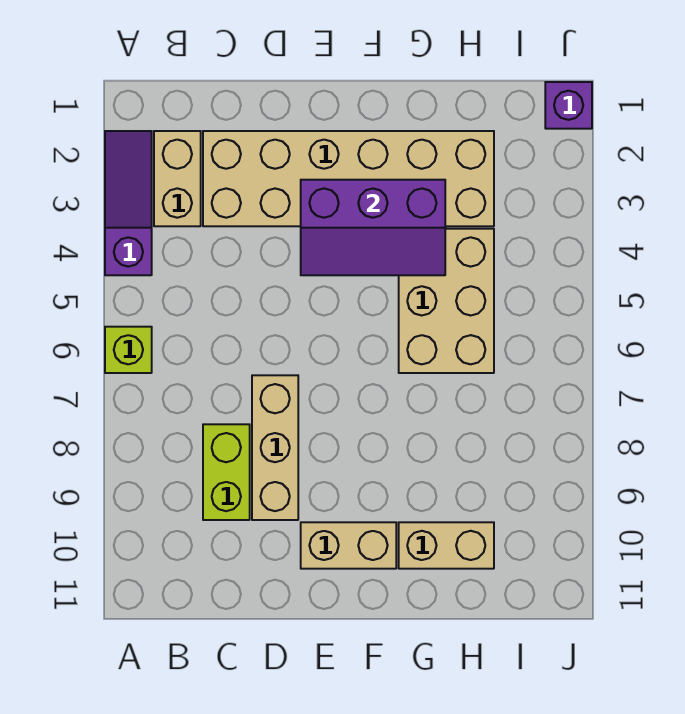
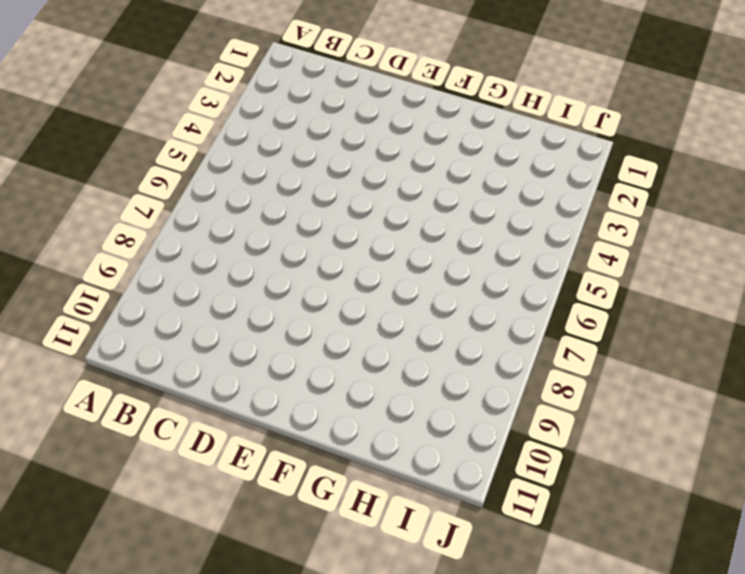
none -> purple slope A2:A4 level 1 top 4
none -> lime brick A6 level 1

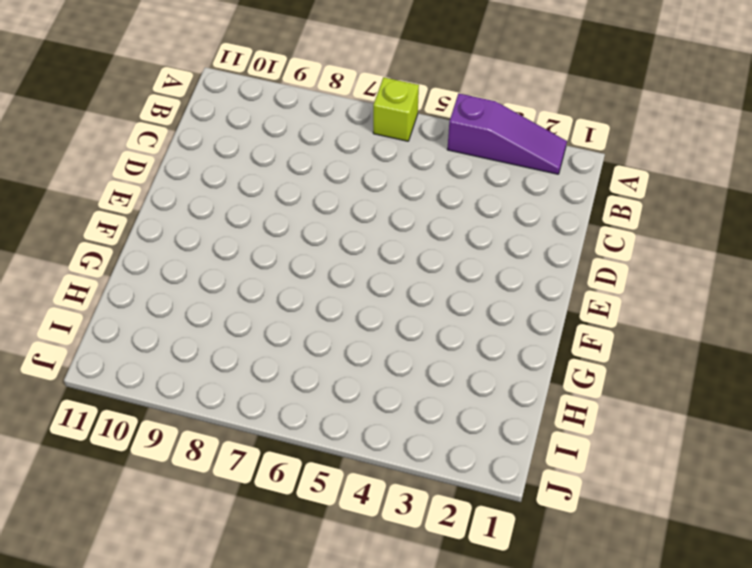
none -> tan brick B2:B3 level 1
none -> tan brick C2:H3 level 1

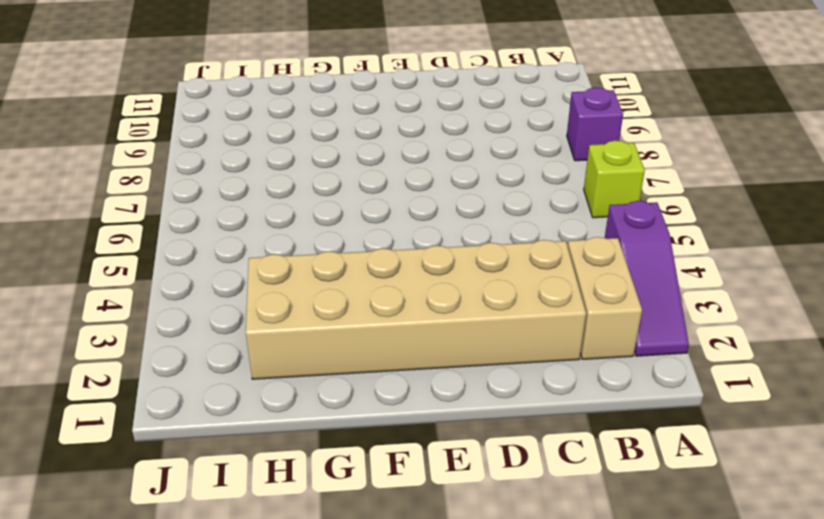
purple brick A8 level 1 -> purple brick J1 level 1
none -> lime brick C8:C9 level 1
none -> tan brick D7:D9 level 1

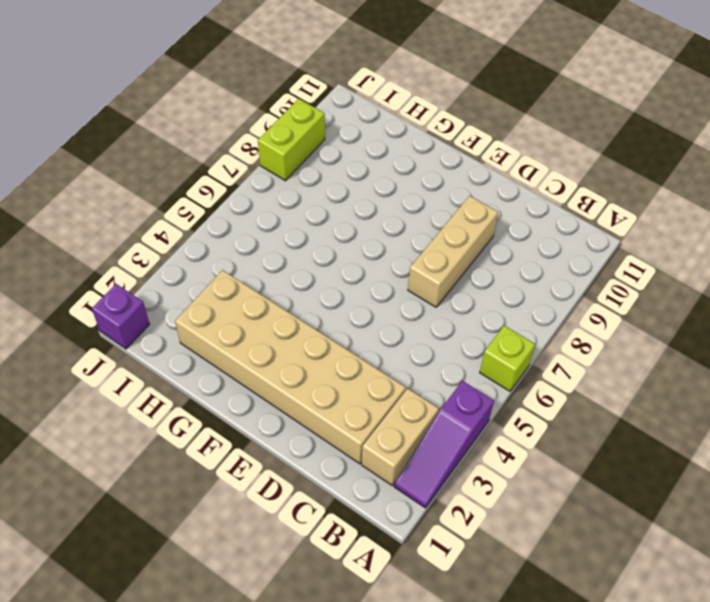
lime brick J8:J9 level 1 -> lime brick C8:C9 level 1
none -> tan brick E10:F10 level 1
none -> tan brick G4:H6 level 1

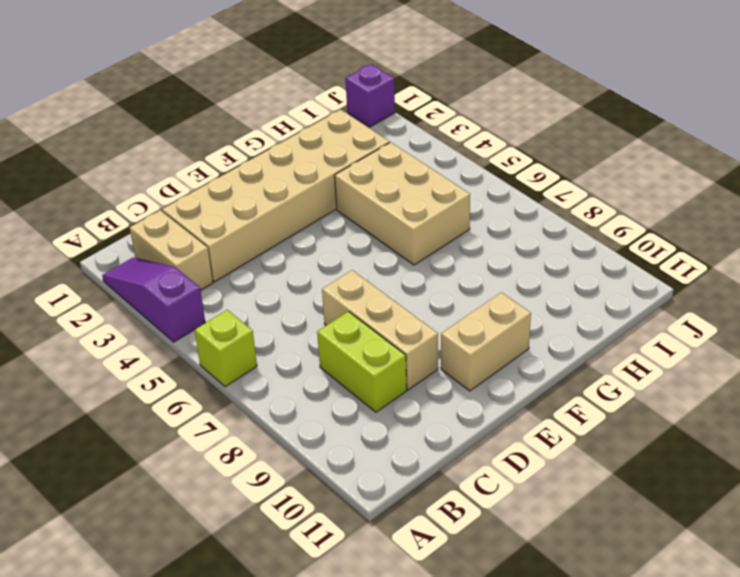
none -> tan brick G10:H10 level 1
none -> purple slope E3:G4 level 2 top 3

